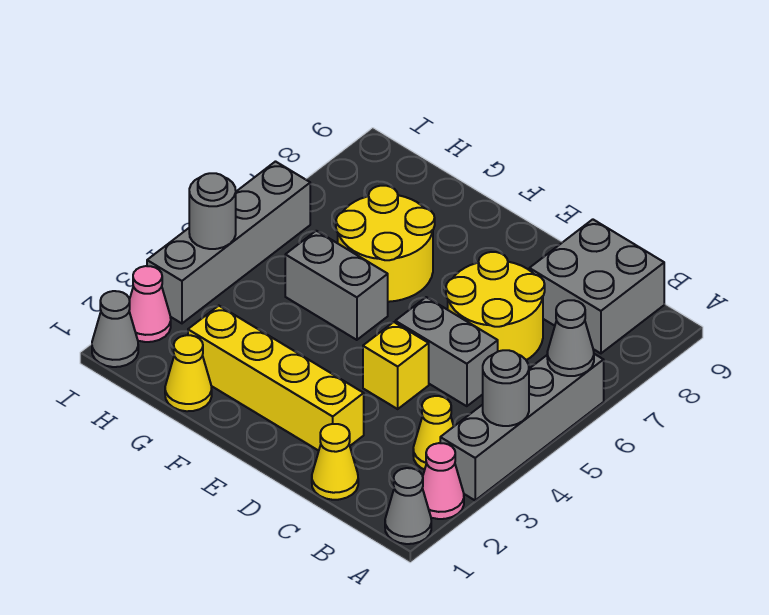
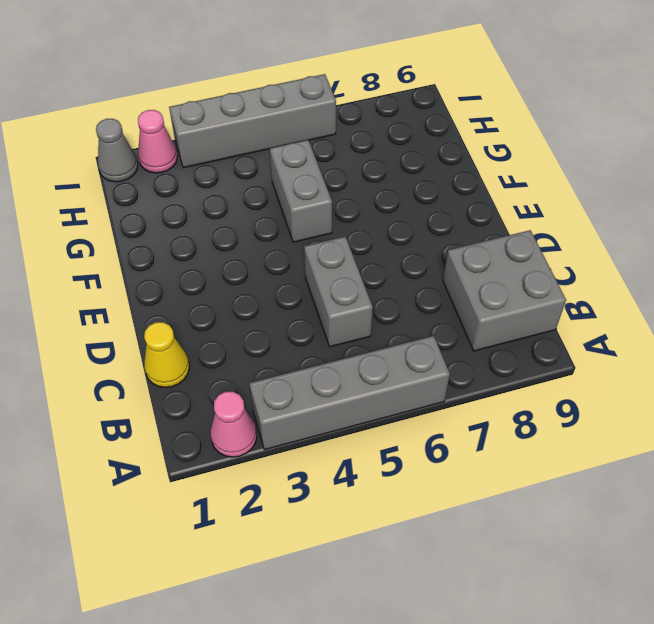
none -> grey cone A1 level 1
none -> yellow cone B3 level 1
none -> yellow round brick C6:D7 level 1

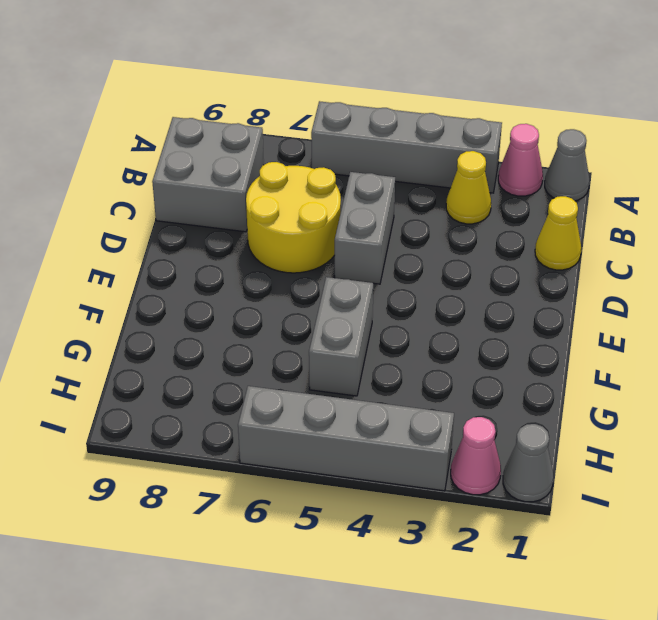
none -> yellow brick D2:G2 level 1
none -> yellow brick D4 level 1
none -> yellow round brick F6:G7 level 1

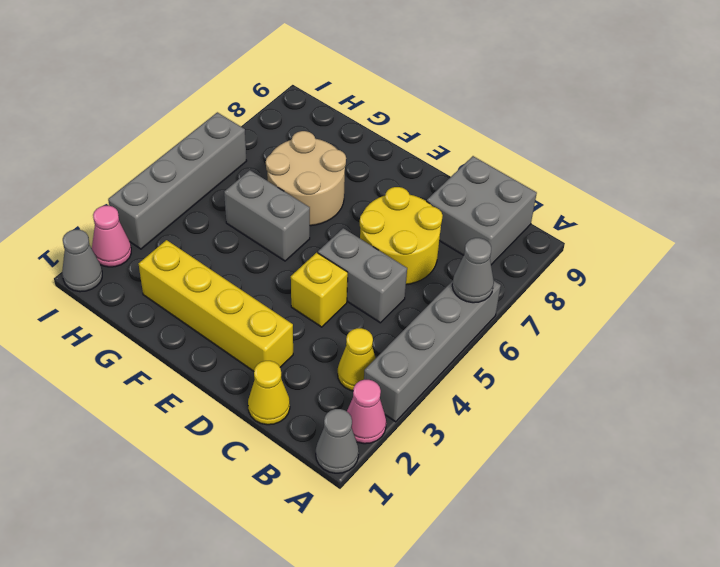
tan round brick F6:G7 level 1 -> yellow round brick F6:G7 level 1
none -> yellow cone G1 level 1
none -> grey round brick A4 level 2
none -> grey round brick I4 level 2

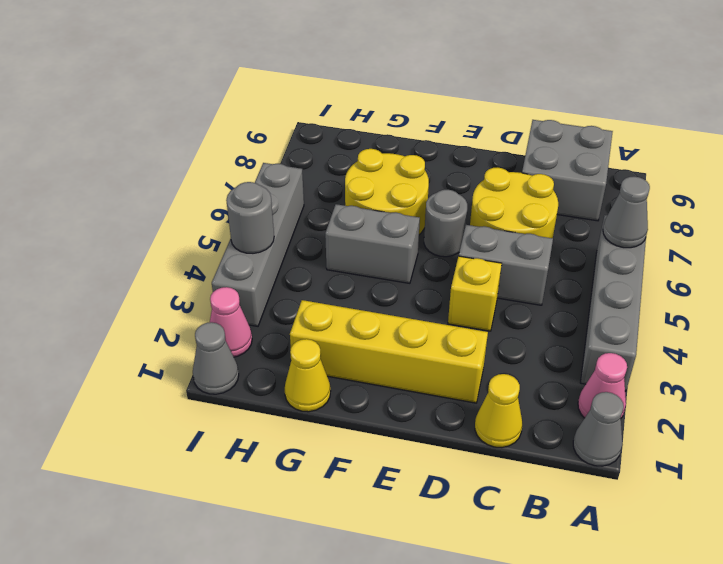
grey round brick E6 level 1 -> grey round brick A4 level 2
none -> yellow cone B3 level 1

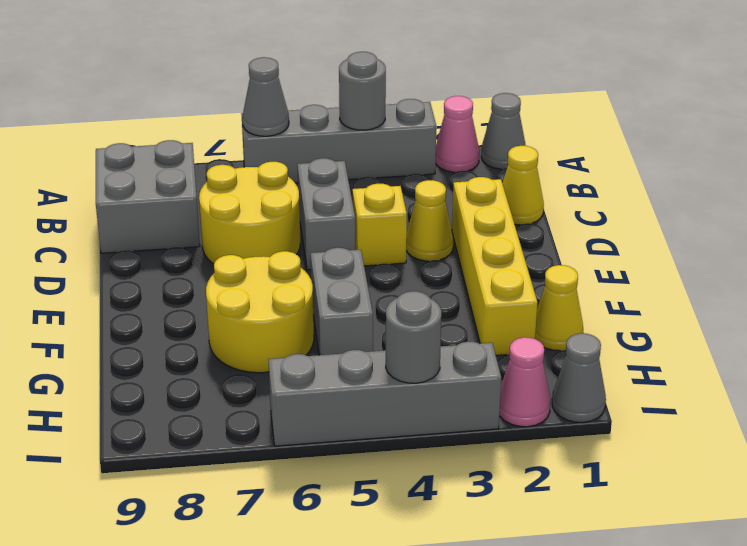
yellow cone D3 level 1 -> yellow cone B3 level 1

